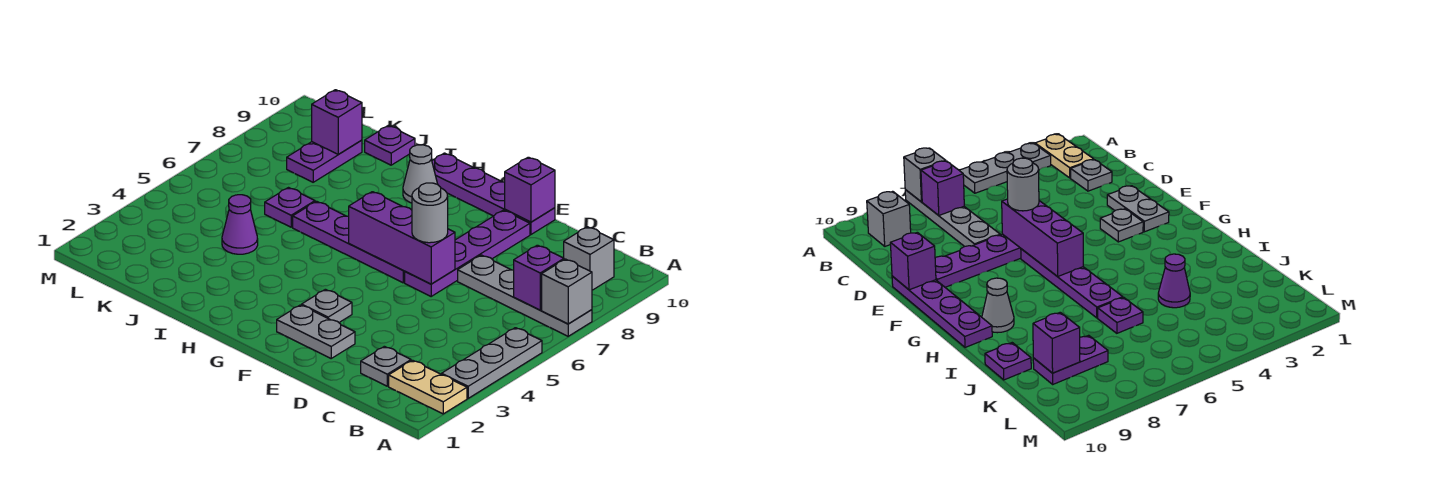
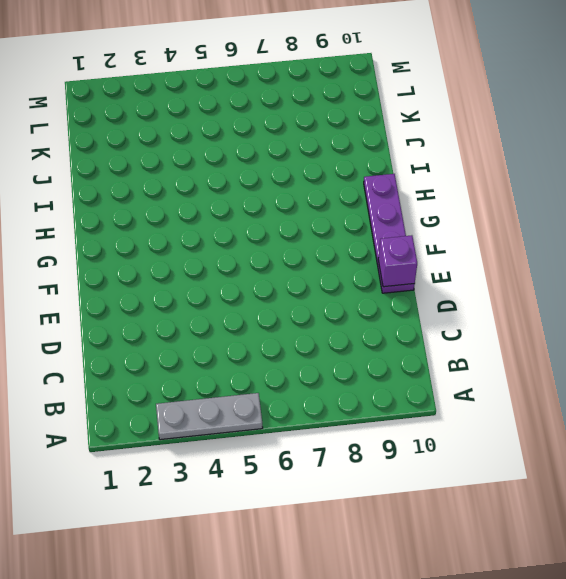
none -> tan plate A2:B2 level 1
none -> grey plate A7:D7 level 1
none -> grey brick B9 level 1

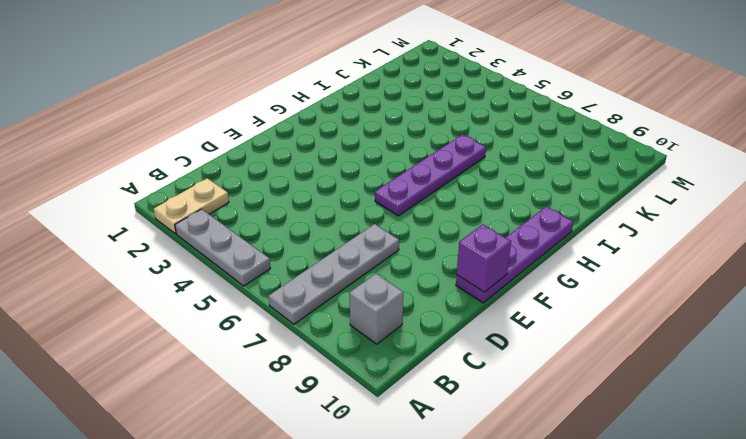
none -> grey plate C2 level 1
none -> grey plate E2:F2 level 1
none -> purple plate E6:E9 level 1

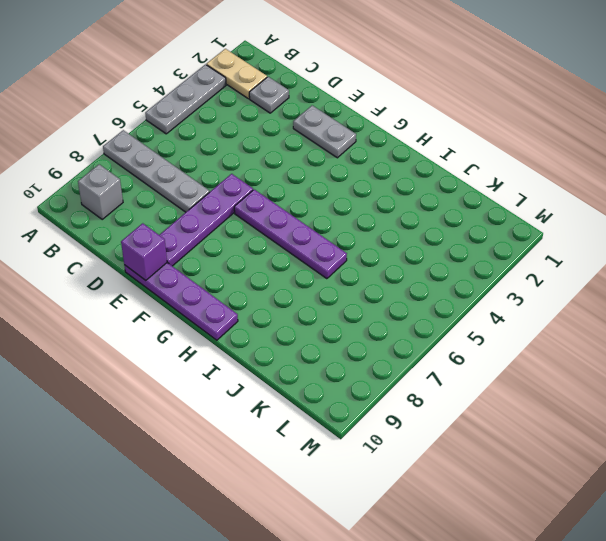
none -> grey plate F3 level 1
none -> grey cone H9 level 1
none -> purple cone J4 level 1

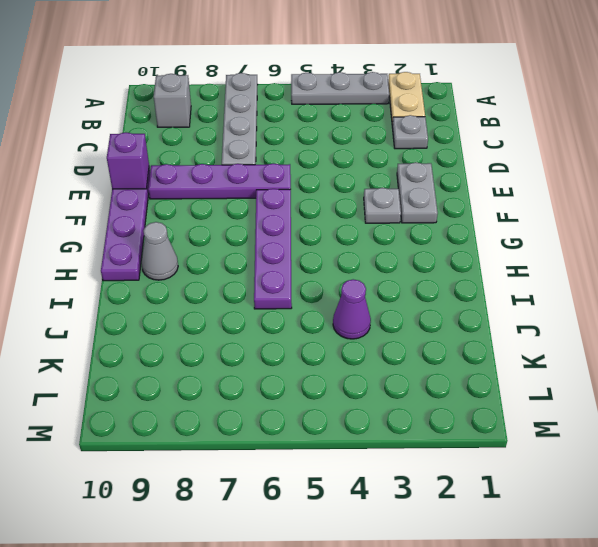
none -> purple plate J6 level 1
none -> purple plate J10 level 1
none -> purple plate K8:K9 level 1

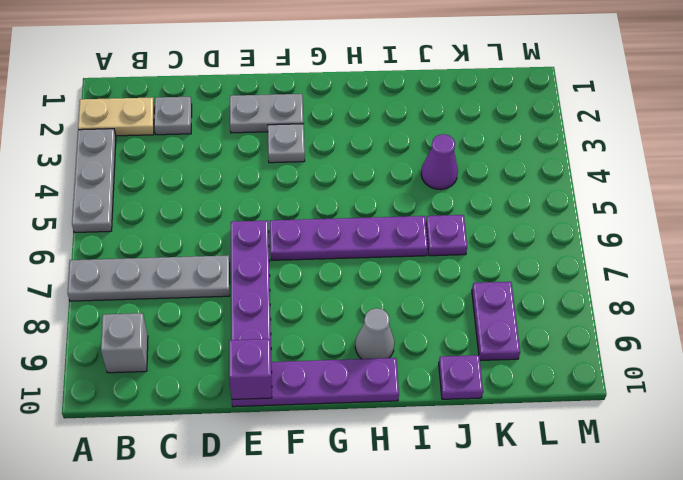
none -> grey brick A7 level 2
none -> purple brick B7 level 2
none -> purple brick E6:G6 level 2

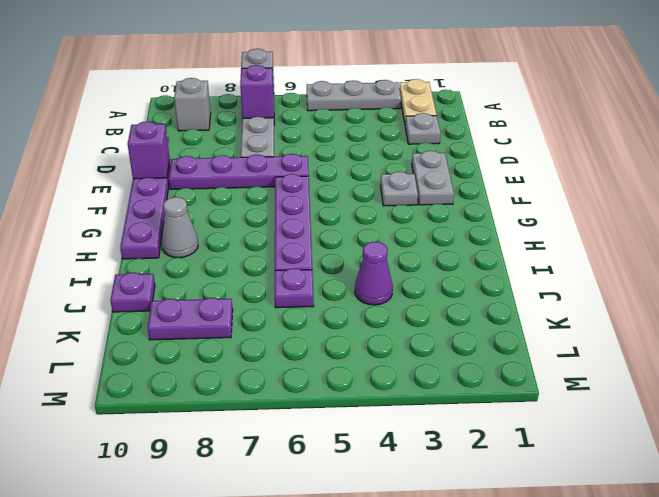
none -> purple brick E6:G6 level 2
none -> purple brick K9 level 2
none -> grey round brick E6 level 3

